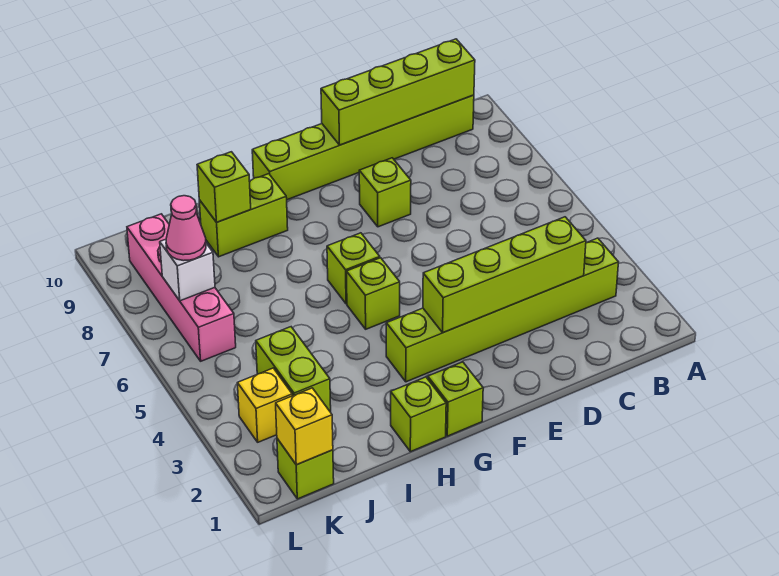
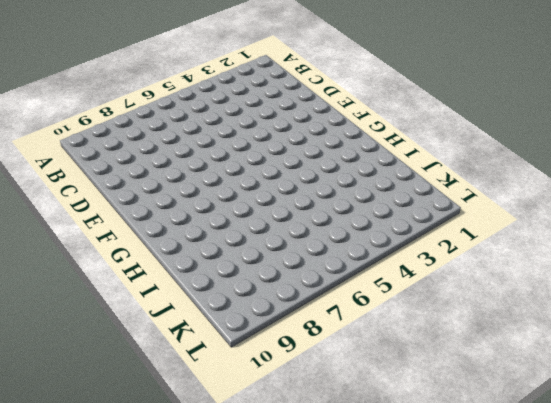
none -> lime brick B3:G3 level 1
none -> lime brick B10:G10 level 1
none -> lime brick E8 level 1

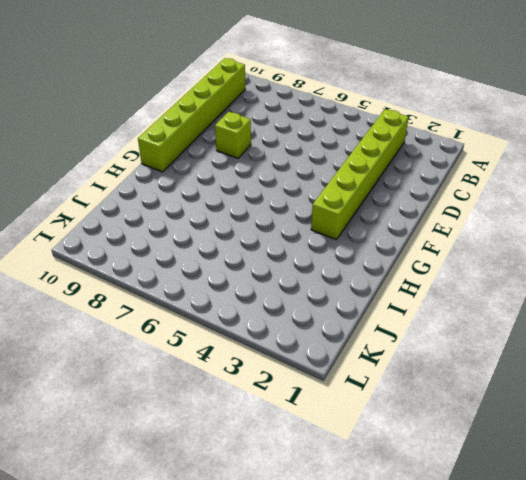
none -> lime brick G1 level 1
none -> lime brick G5 level 1
none -> lime brick G6 level 1

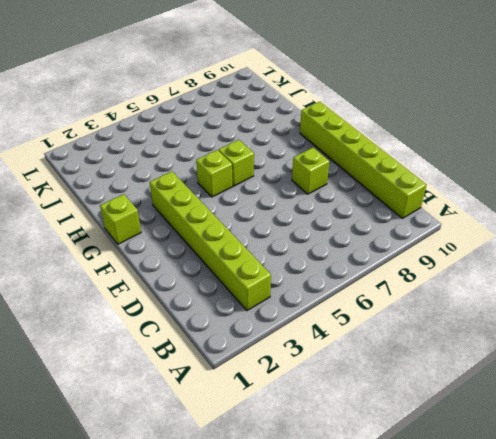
none -> lime brick H1 level 1
none -> lime brick H9:I9 level 1
none -> lime brick J3:J4 level 1

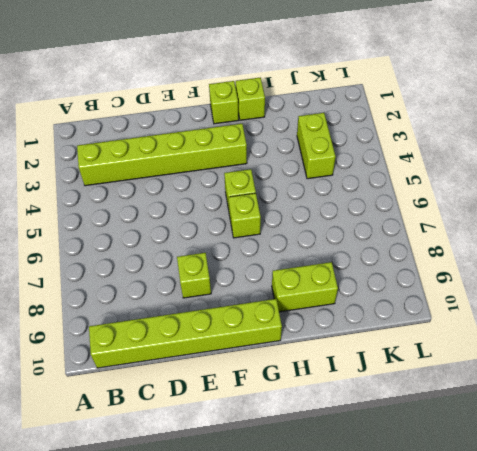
none -> lime brick K1 level 1
none -> yellow brick K3 level 1
none -> pink brick K6:K9 level 1

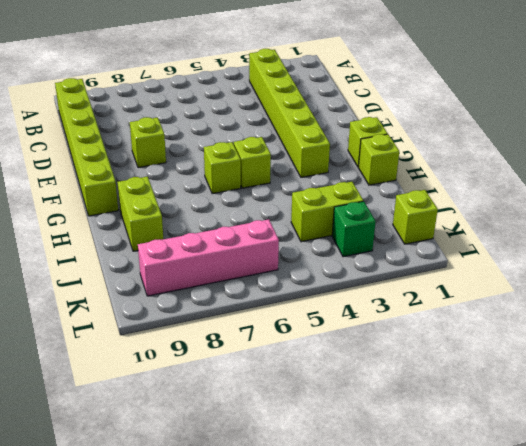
green brick K3 level 1 -> yellow brick K3 level 1
none -> lime brick B10:E10 level 2
none -> lime brick C3:F3 level 2
none -> lime brick I9 level 2

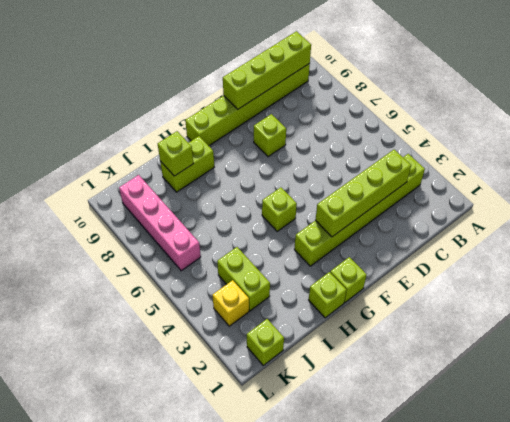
none -> lime brick G6 level 1
none -> yellow brick K1 level 2
none -> white brick K7 level 2

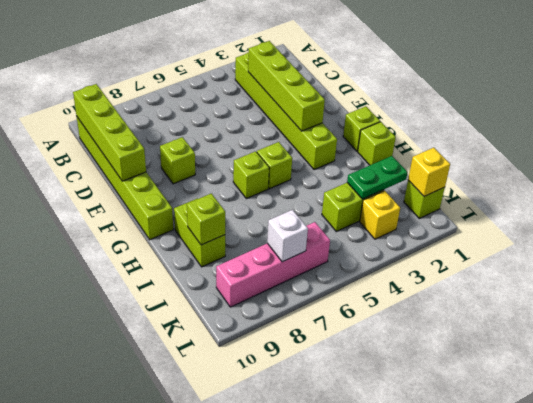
green plate J2:J3 level 2 -> none
none -> pink cone K7 level 3

